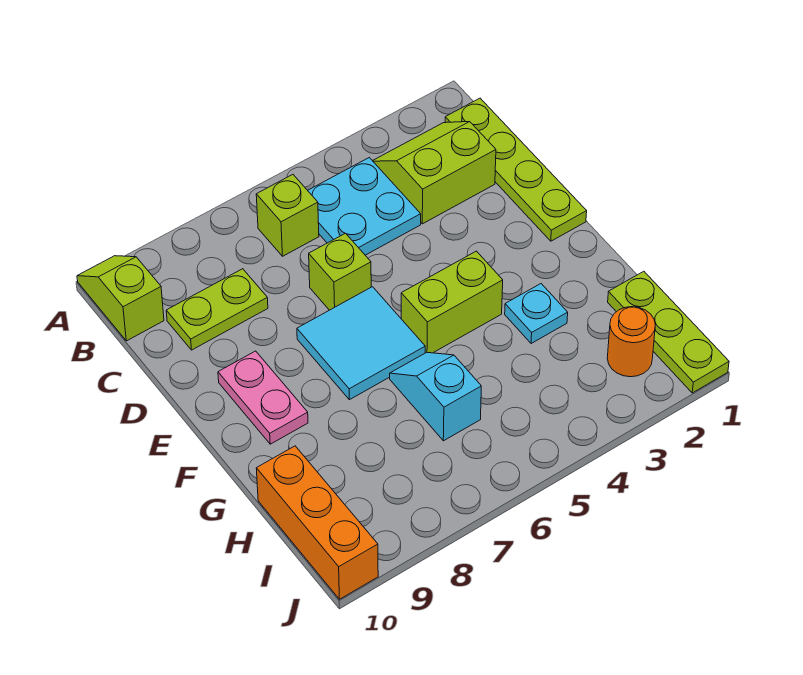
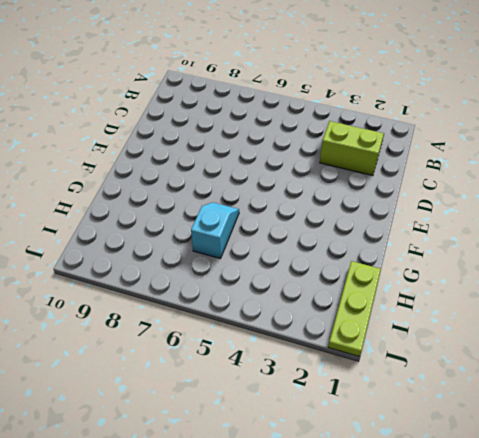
none -> lime slope A10:B10 level 1 top B
none -> lime plate B1:E1 level 1
none -> cyan plate B4:C5 level 1

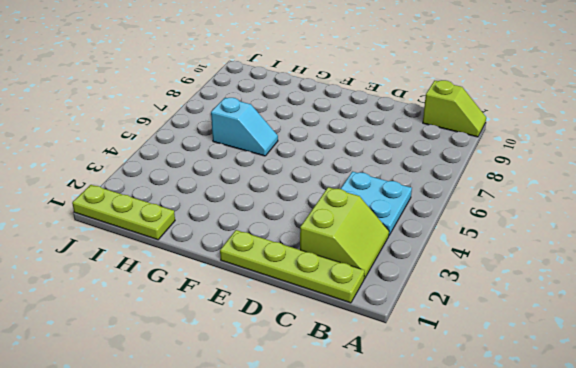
none -> lime brick B6 level 1
none -> lime plate C8:C9 level 1
none -> lime brick D6 level 1

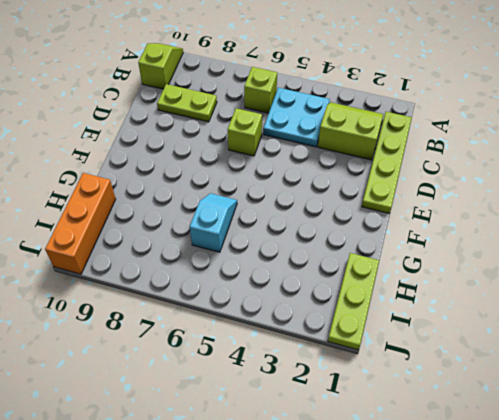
none -> cyan tile E6:F7 level 1
none -> pink plate E9:F9 level 1
none -> lime brick F4:F5 level 1

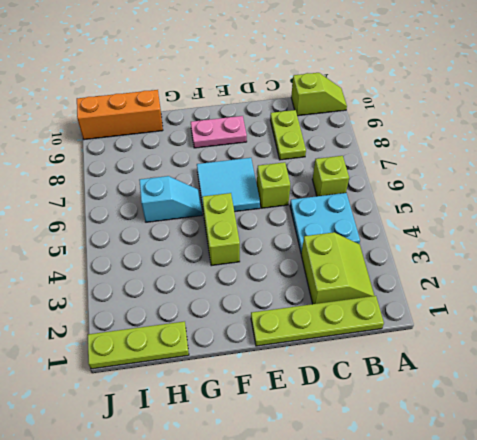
none -> cyan plate G3 level 1
none -> orange round brick I2 level 1

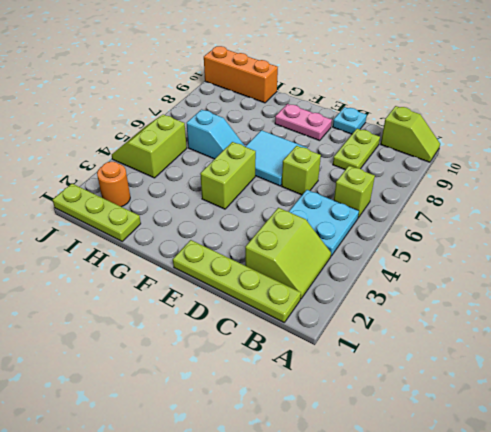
cyan plate D10 level 1 -> cyan plate G3 level 1
lime slope I4:J5 level 1 top I -> none

